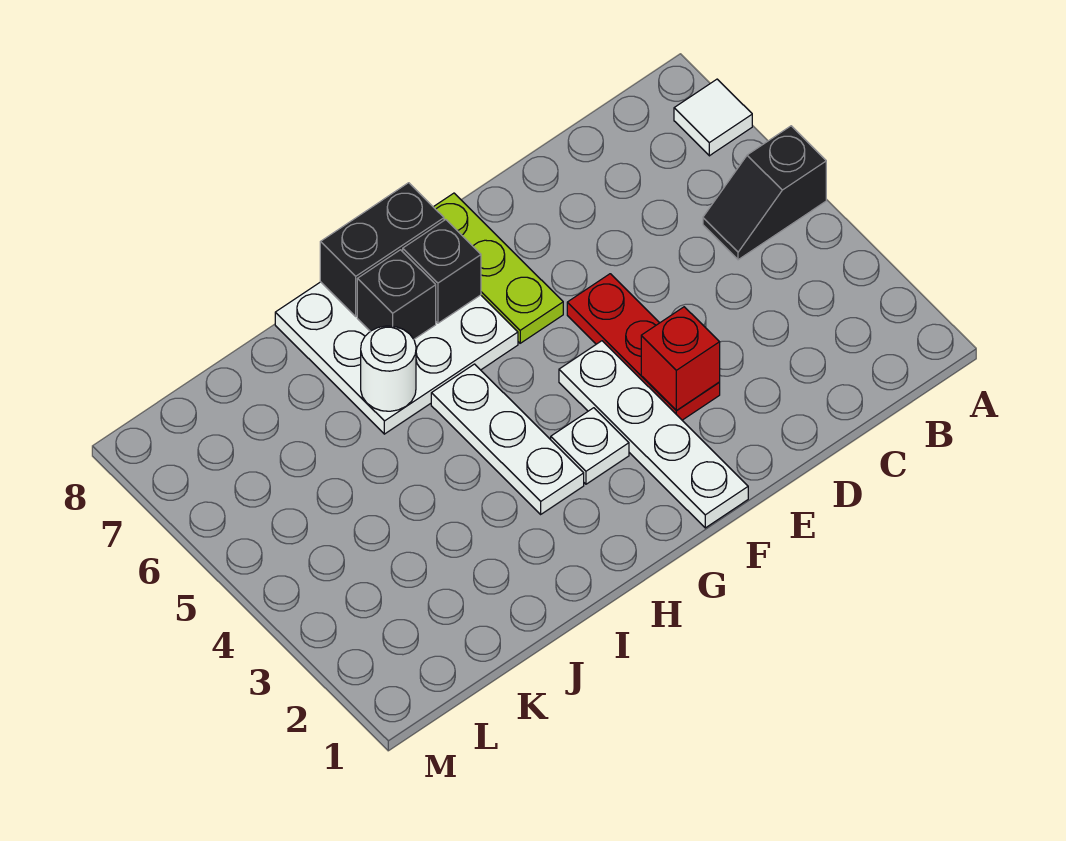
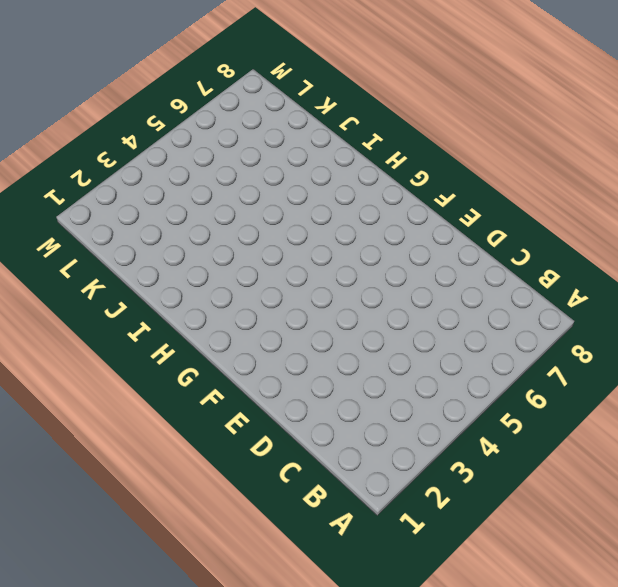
none -> black slope A5:B5 level 1 top A
none -> white tile A7 level 1
none -> red plate E3:E5 level 1

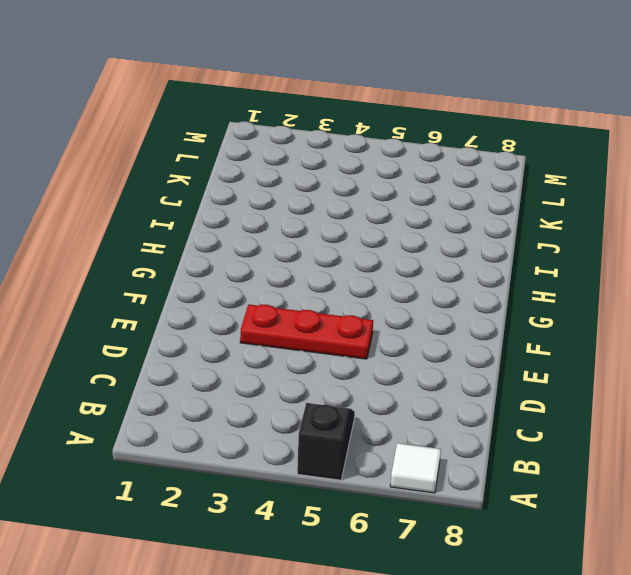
none -> white plate F1:F4 level 1
none -> lime plate F6:F8 level 1
none -> white plate G3 level 1

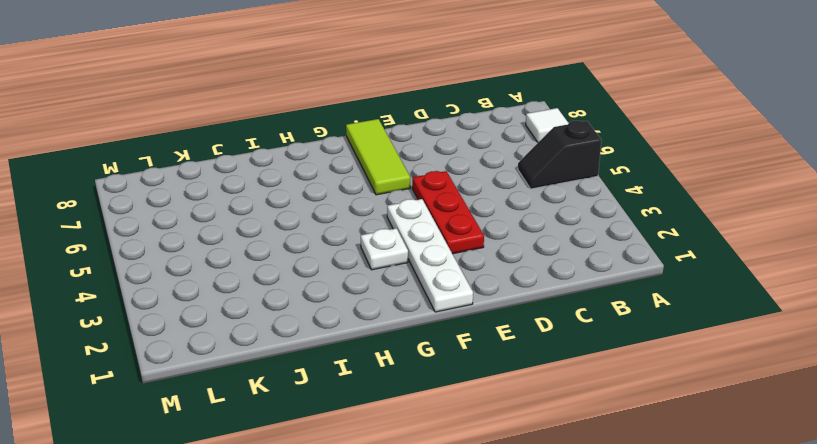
lime tile F6:F8 level 1 -> lime plate F6:F8 level 1
none -> white plate G6:I8 level 1
none -> white plate H3:H5 level 1
none -> red brick E3 level 2

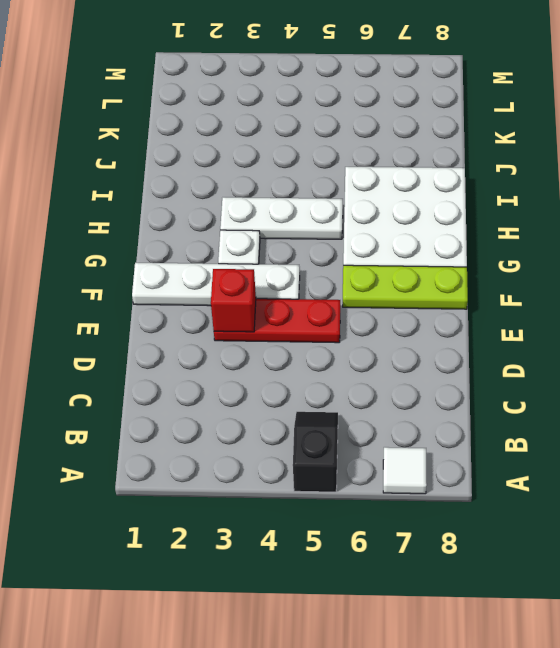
none -> black brick G7 level 2
none -> black brick G8:H8 level 2
none -> black brick H7 level 2

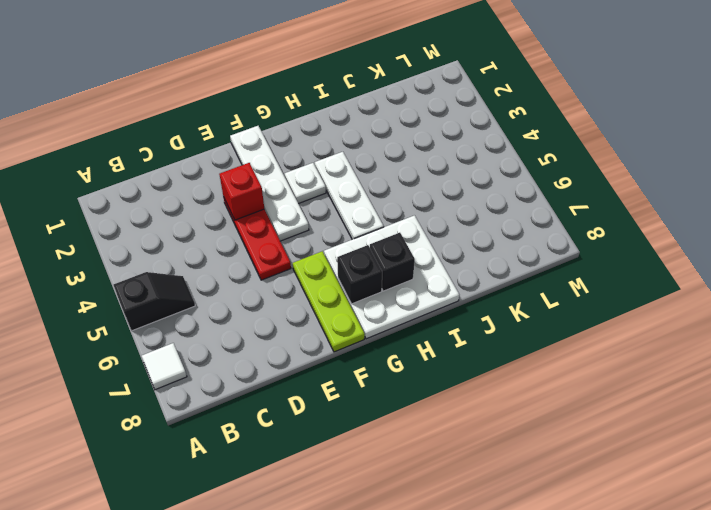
none -> black brick G8:H8 level 2
none -> white round brick I6 level 2

